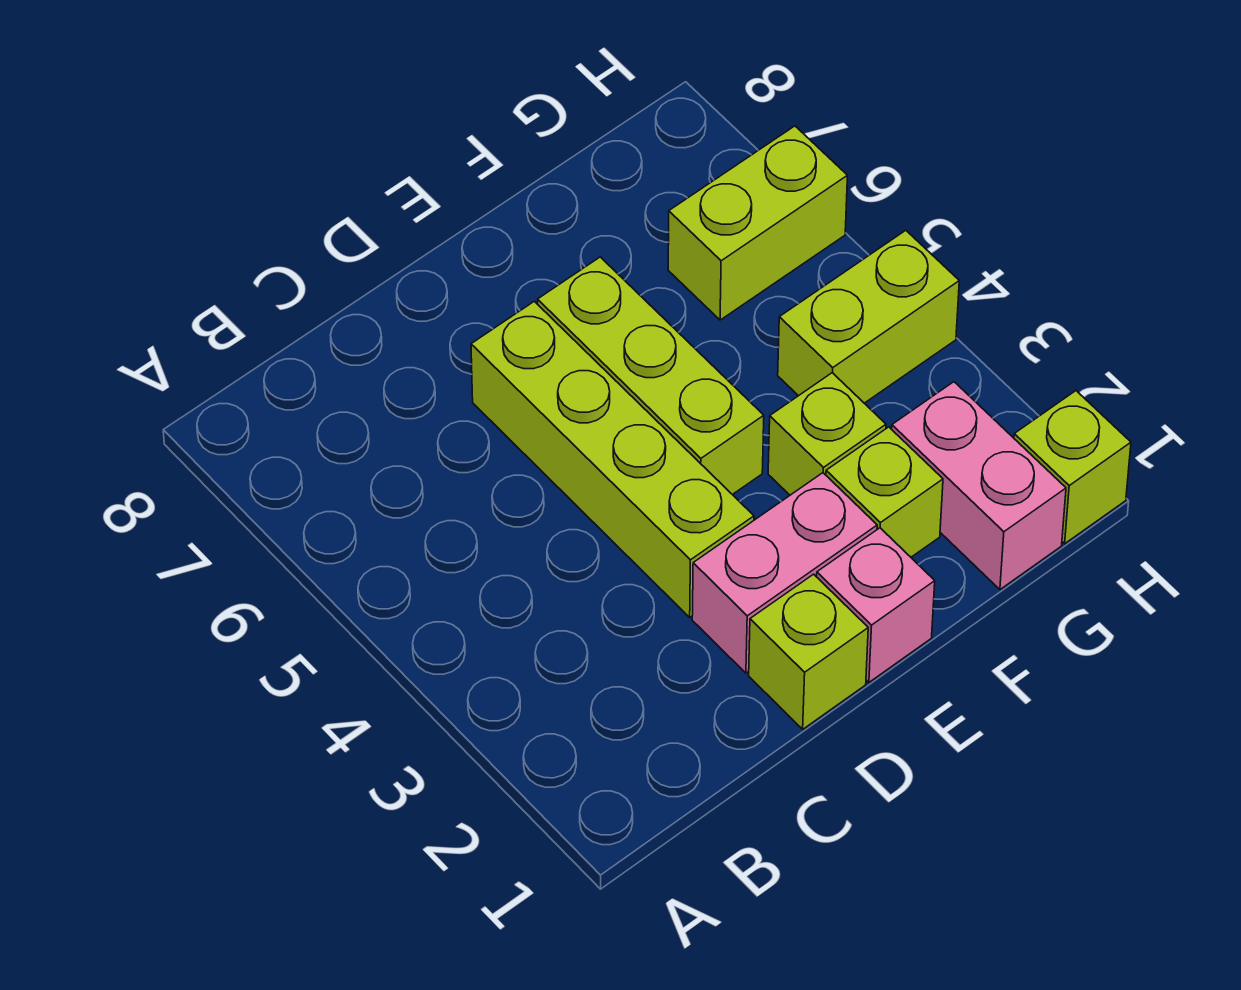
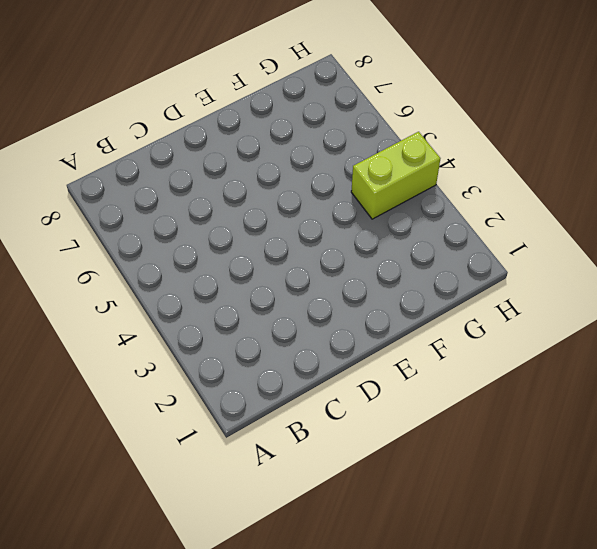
none -> lime brick D1 level 1
none -> pink brick D2:E2 level 1

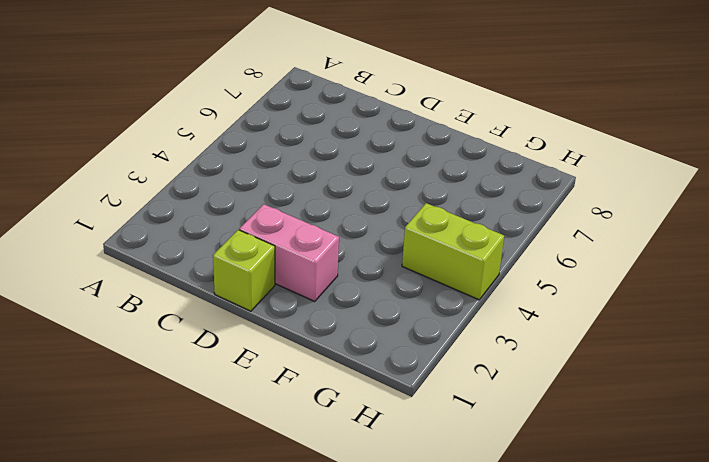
none -> lime brick D3:D6 level 1
none -> pink brick E1 level 1

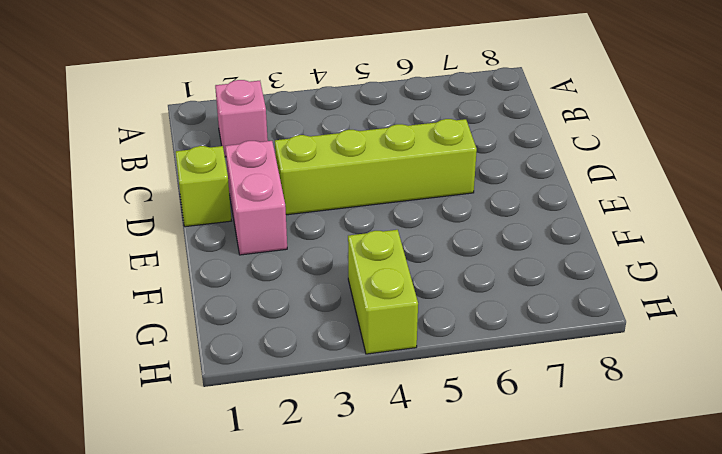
pink brick B2 level 1 -> pink brick E1 level 1
none -> lime brick E4:E6 level 1
none -> lime brick F2 level 1

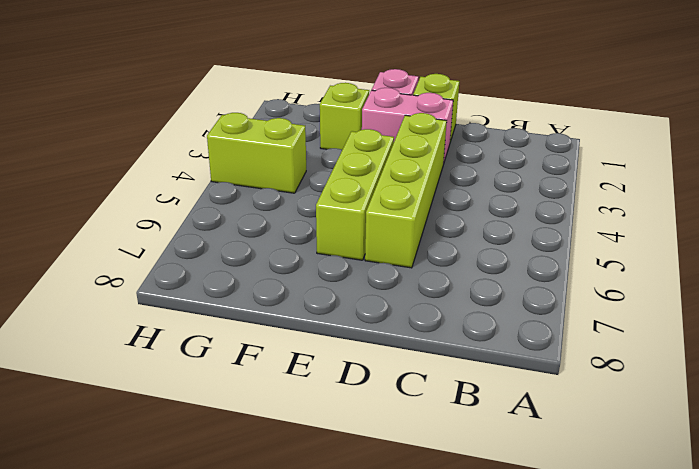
none -> lime brick F3 level 1
none -> pink brick G1:G2 level 1

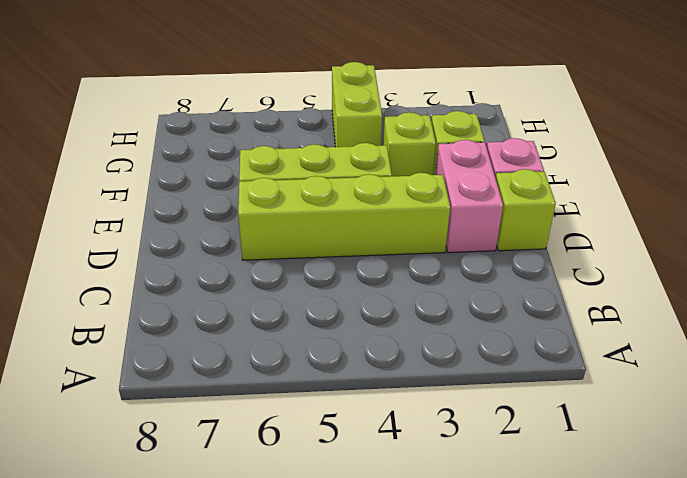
none -> pink brick G1:G2 level 1
none -> lime brick G6:H6 level 1

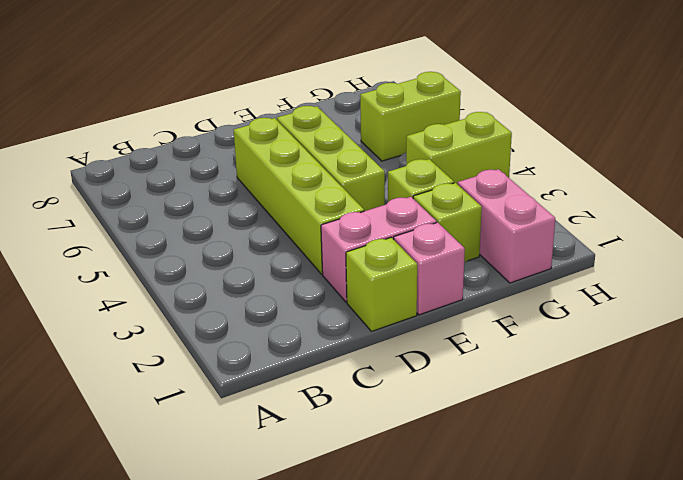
none -> lime brick H1 level 1

